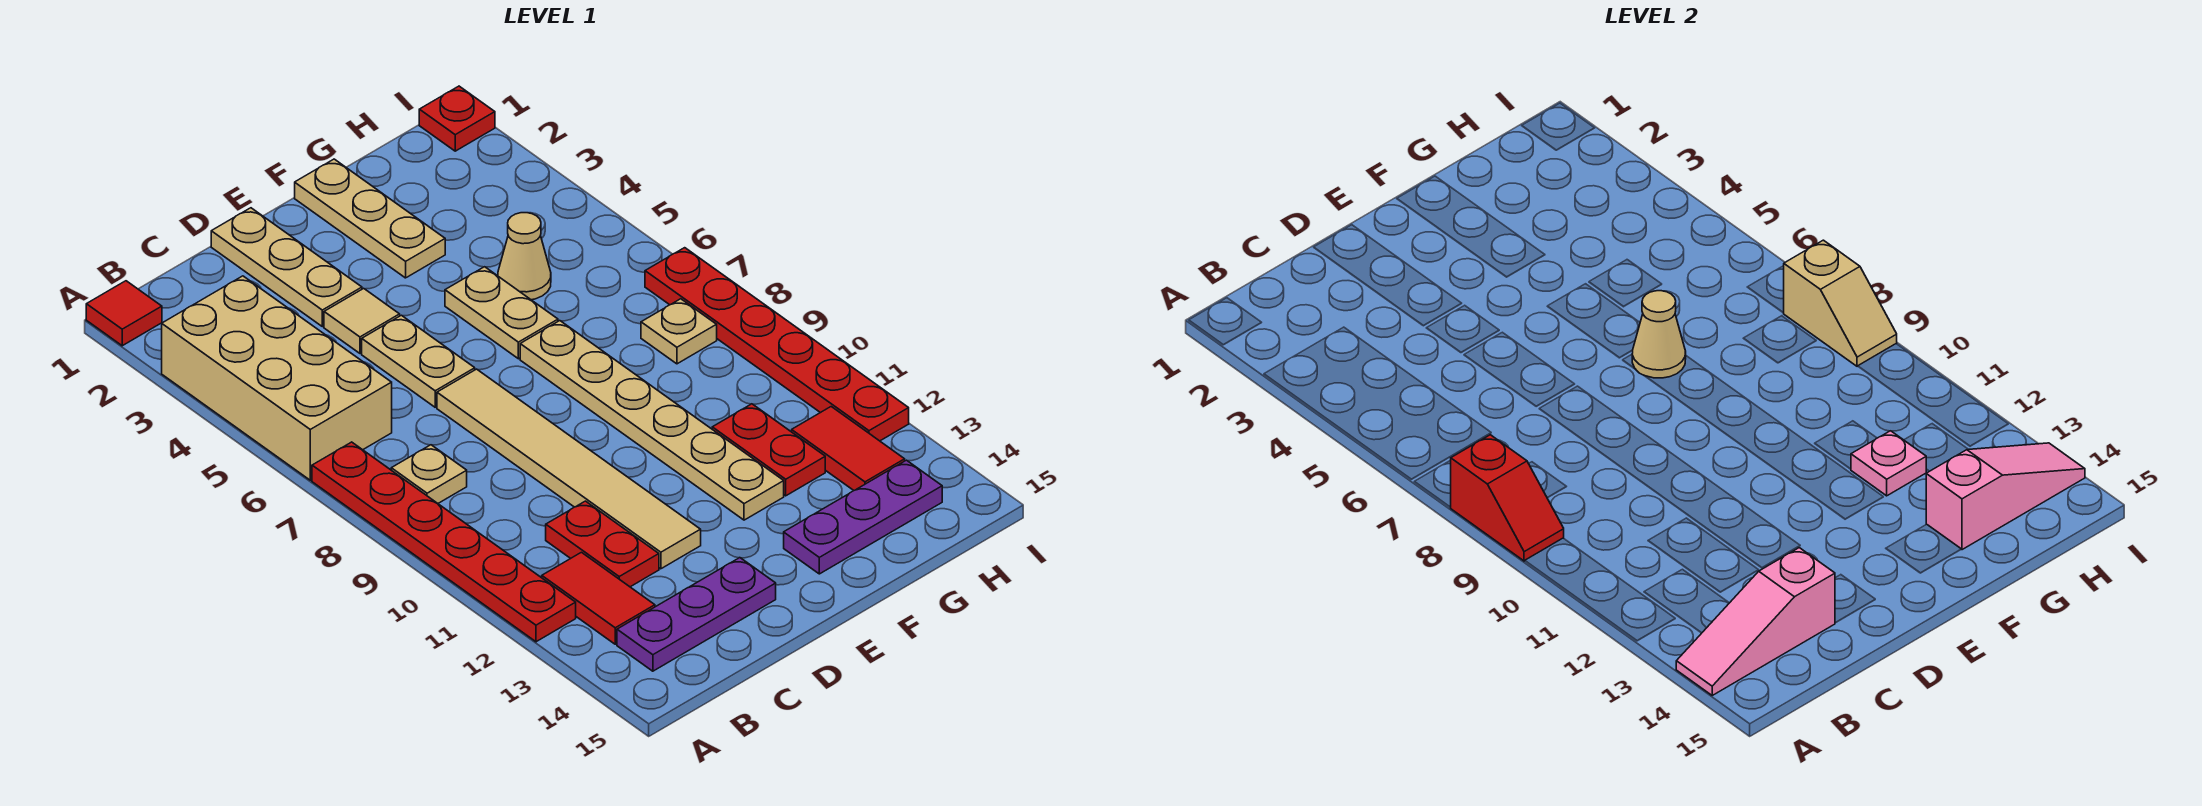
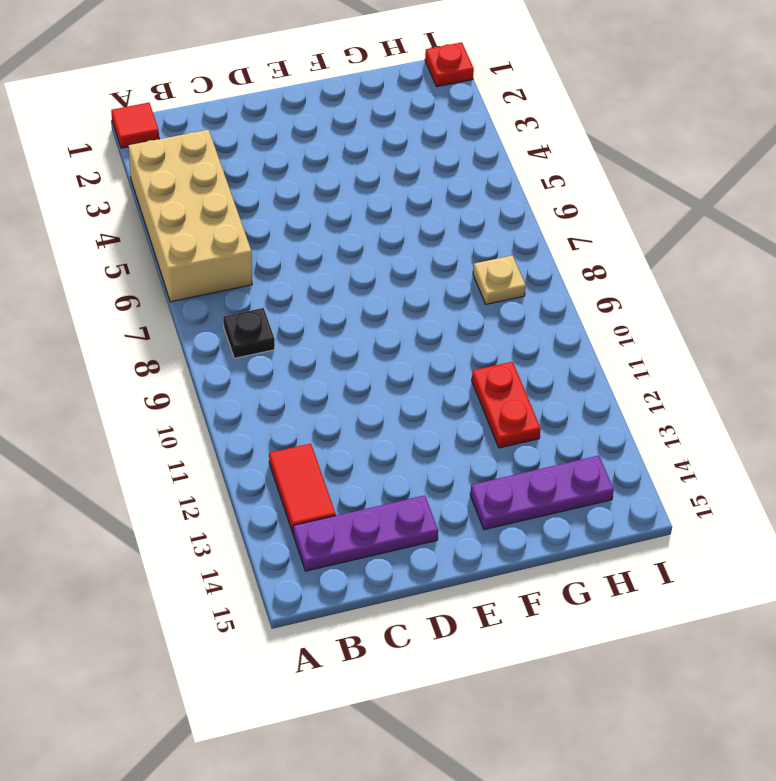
black plate B8 level 1 -> tan plate B8 level 1
none -> red plate A7:A12 level 1
none -> red plate C11:C12 level 1
none -> tan plate D1:D3 level 1

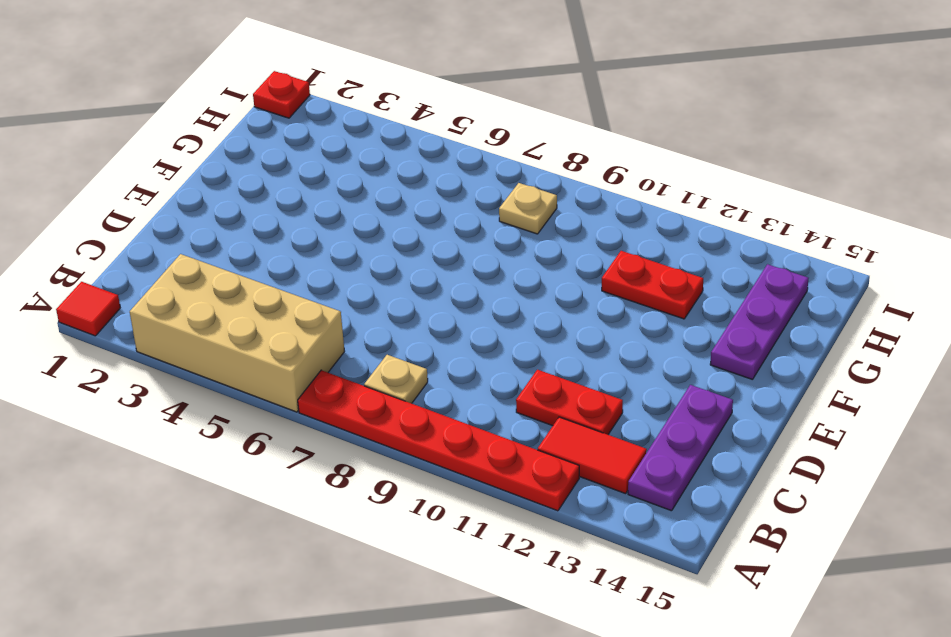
none -> tan plate D1:D3 level 1
none -> tan tile D4 level 1
none -> tan plate D5:D6 level 1

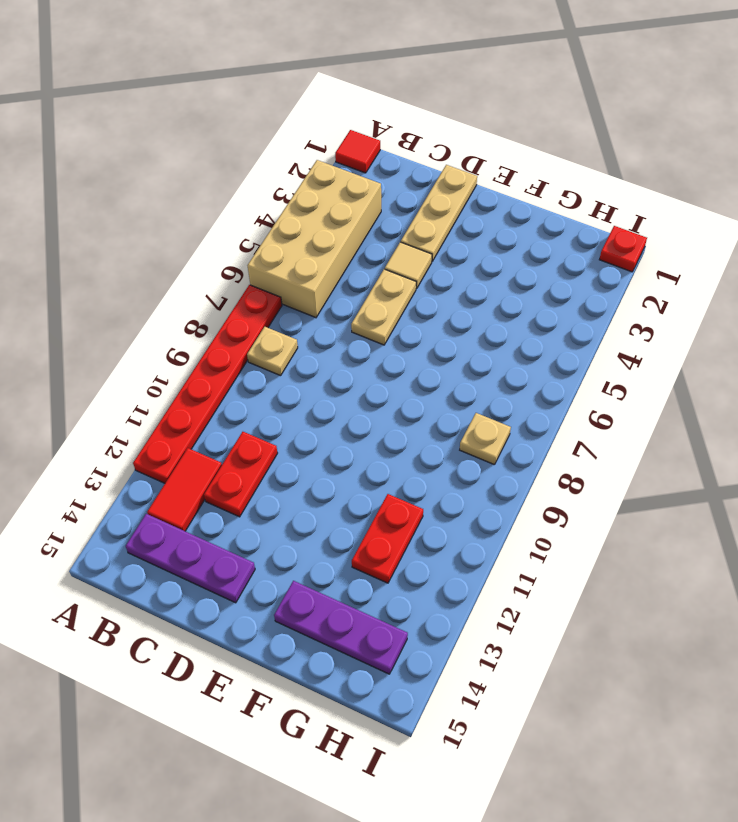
none -> tan tile D7:D12 level 1
none -> tan plate F1:F3 level 1
none -> tan plate F5:F6 level 1

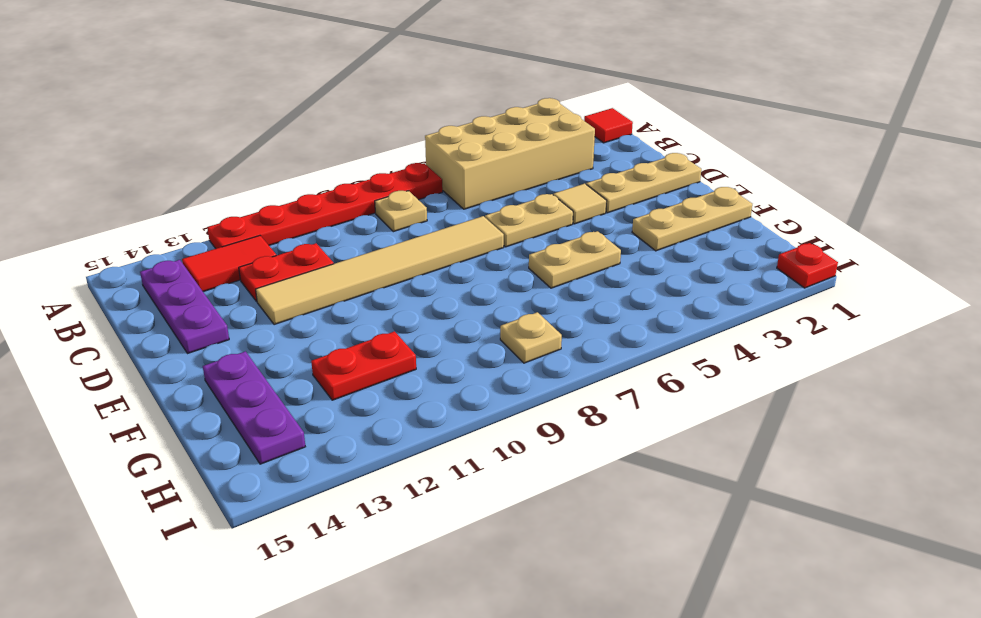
none -> tan plate F7:F12 level 1
none -> tan cone G5 level 1
none -> red tile H12:H13 level 1

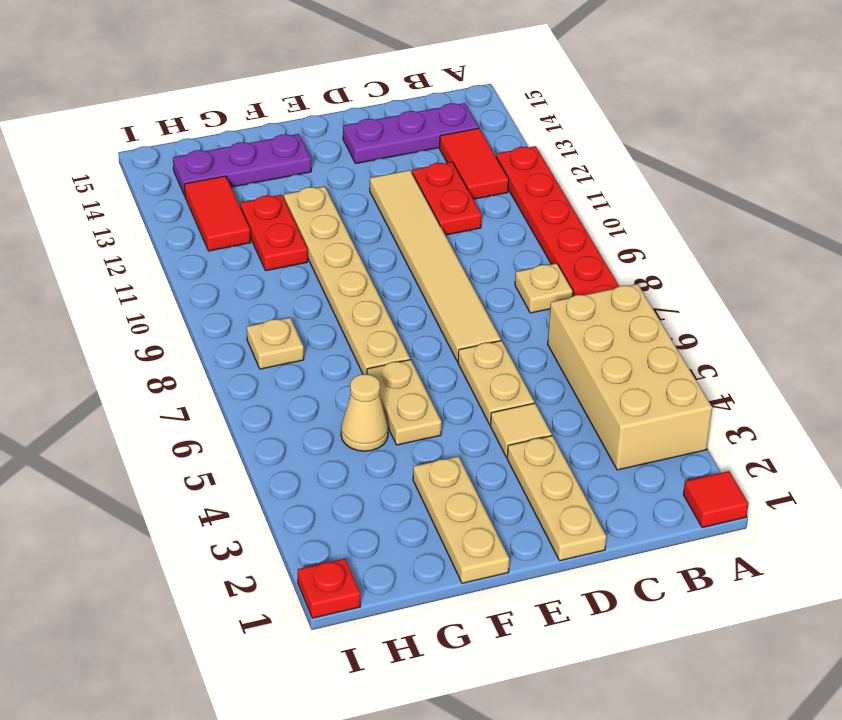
none -> red plate I7:I12 level 1
none -> red slope A8:A9 level 2 top 8
none -> pink slope A14:C14 level 2 top C

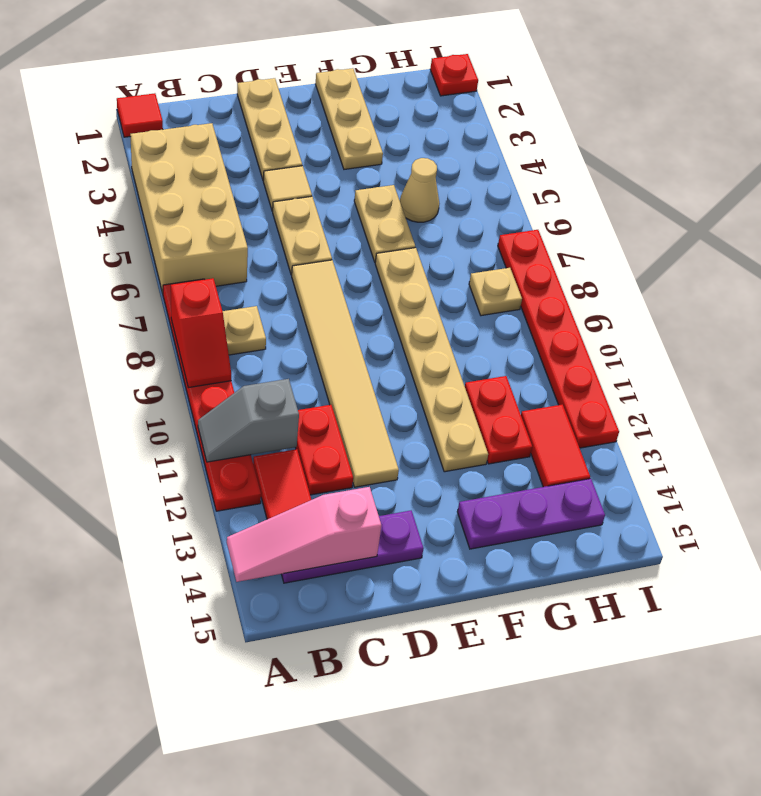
grey slope A11:B11 level 2 top B -> none
none -> tan cone F7 level 2
none -> pink plate G12 level 2
none -> pink slope G14:I14 level 2 top G

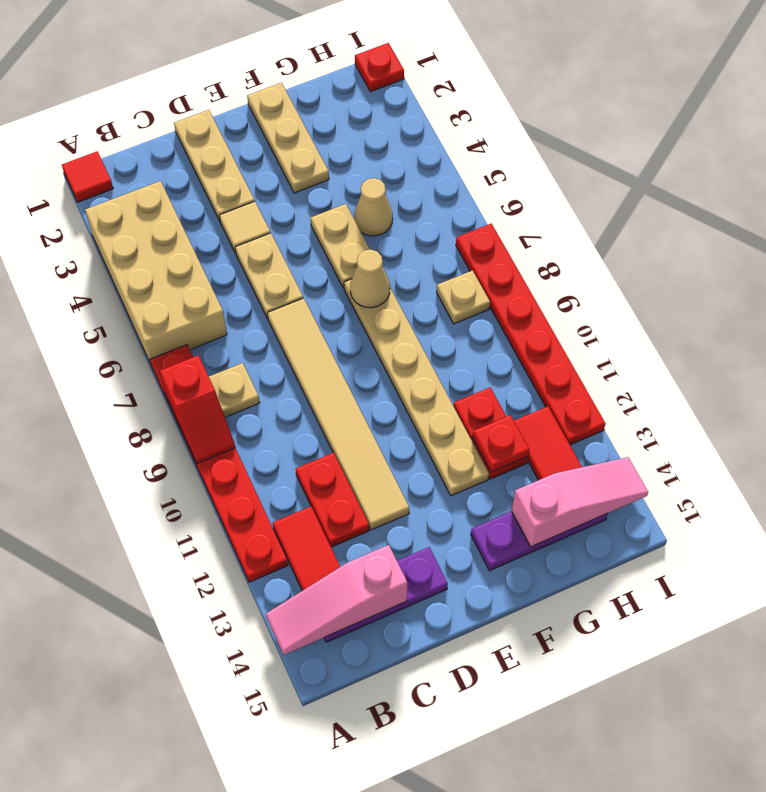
red plate G12 level 2 -> pink plate G12 level 2
none -> tan slope I8:I9 level 2 top 8

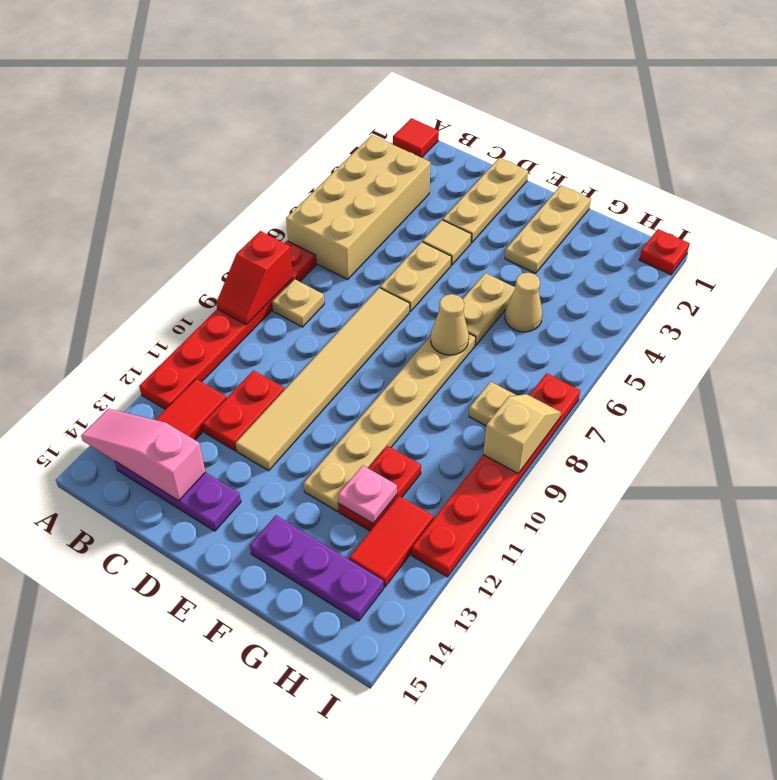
tan slope I8:I9 level 2 top 9 -> tan slope I8:I9 level 2 top 8
none -> pink slope G14:I14 level 2 top G

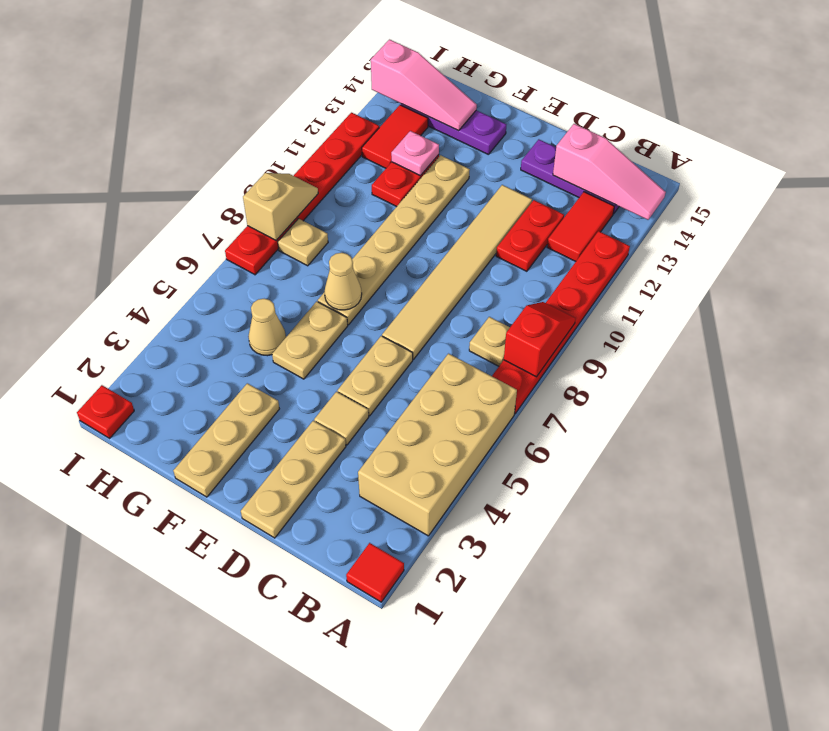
pink slope G14:I14 level 2 top I -> pink slope G14:I14 level 2 top G

